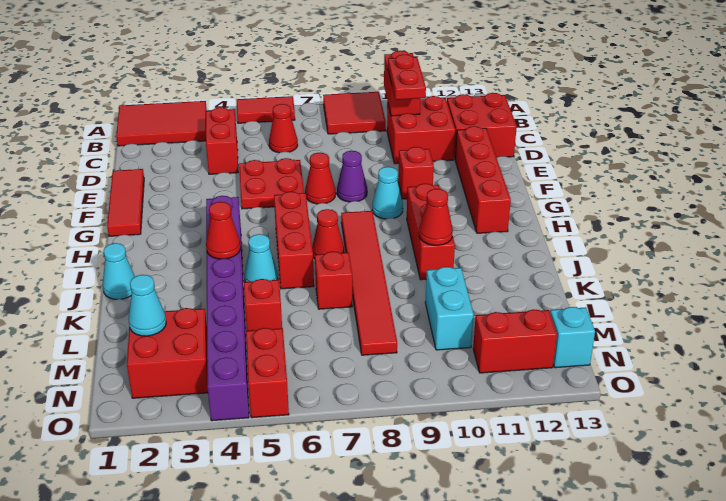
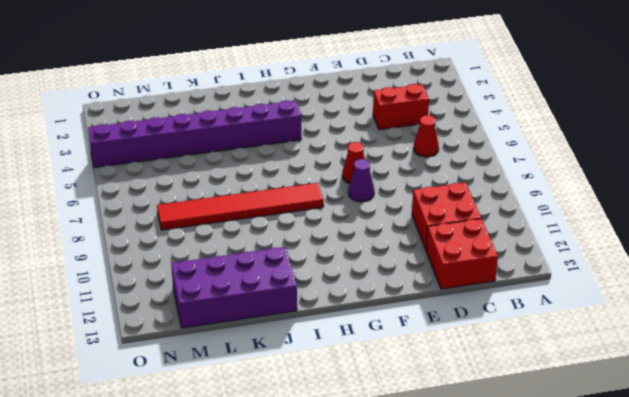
purple brick J12:M13 level 1 -> none
none -> red tile A1:B3 level 1
none -> red tile A5:A6 level 1
none -> red tile A8:B9 level 1
none -> red tile E1:G1 level 1

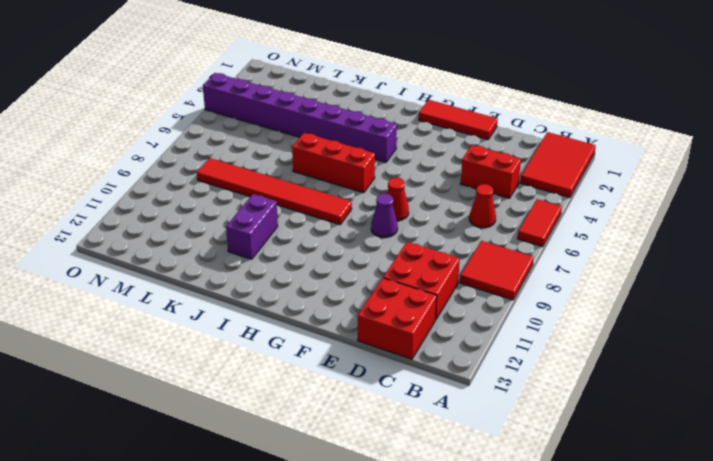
purple brick J10:J11 level 1 -> red brick H10:J10 level 1
none -> red plate E5:F6 level 1
none -> red brick E12:H12 level 1
none -> red brick F10 level 1
none -> cyan cone G9 level 1

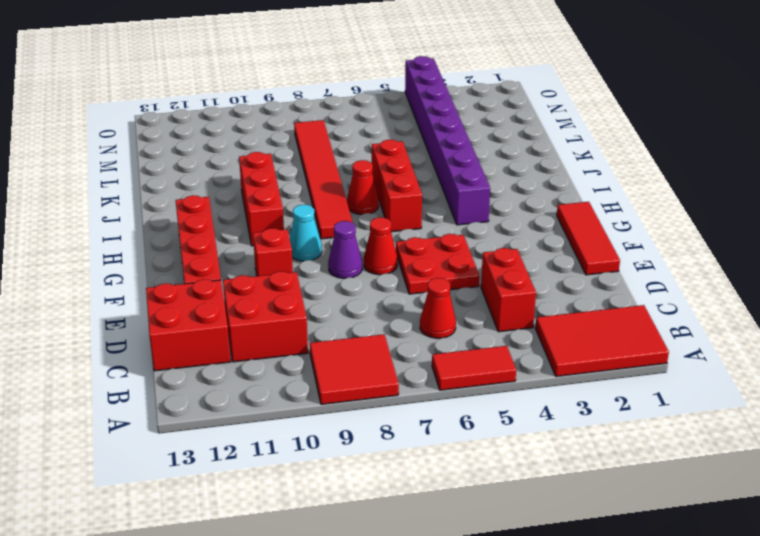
none -> cyan cone J1 level 1
none -> cyan cone J5 level 1
none -> red brick K7 level 1
none -> red brick L5 level 1

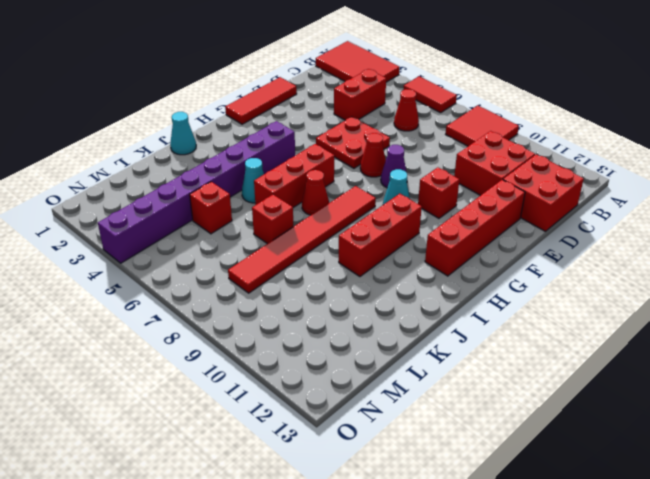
none -> cyan brick L10:M10 level 1
none -> red brick M2:N3 level 1
none -> red brick N5:O5 level 1
none -> red brick N11:N12 level 1

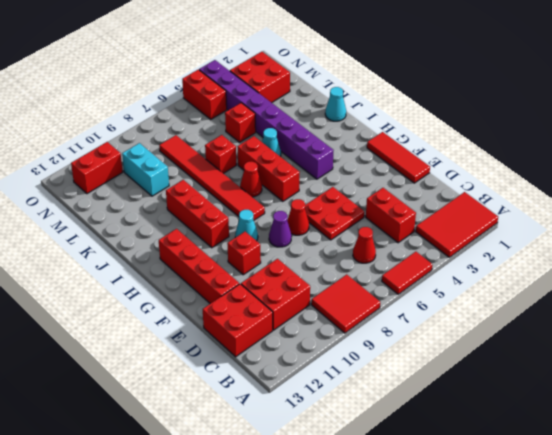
none -> cyan brick N13 level 1
none -> red brick B10:C10 level 2
none -> red cone J4 level 2
none -> red cone J10 level 2

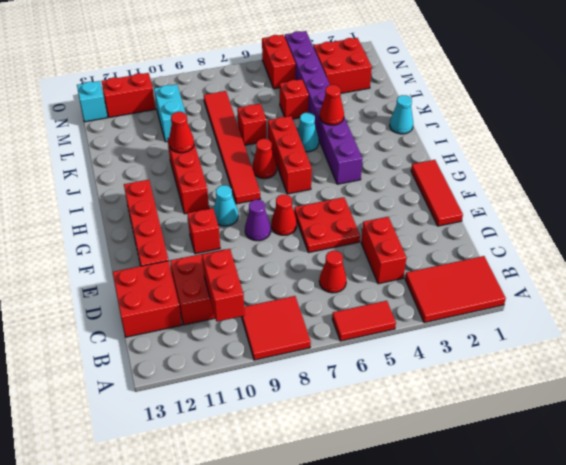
none -> cyan cone M2 level 2
none -> red plate C10:D10 level 3

